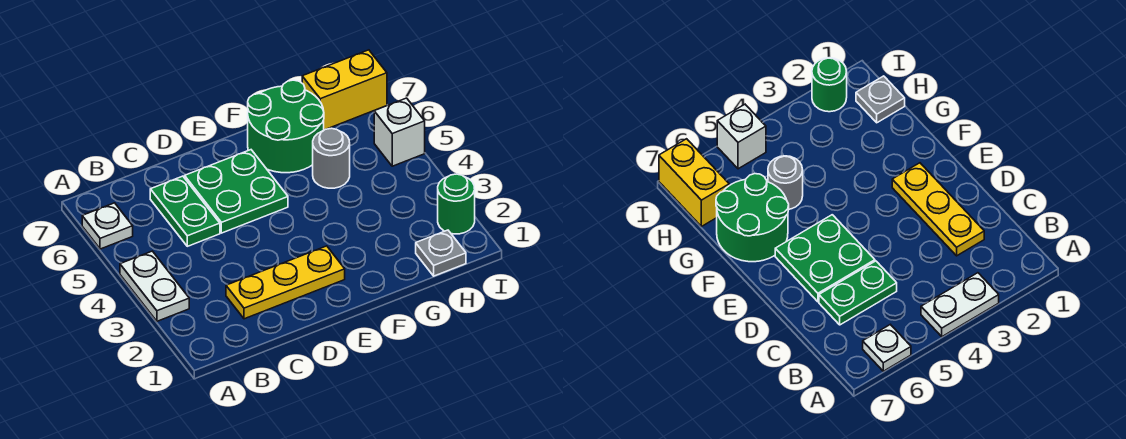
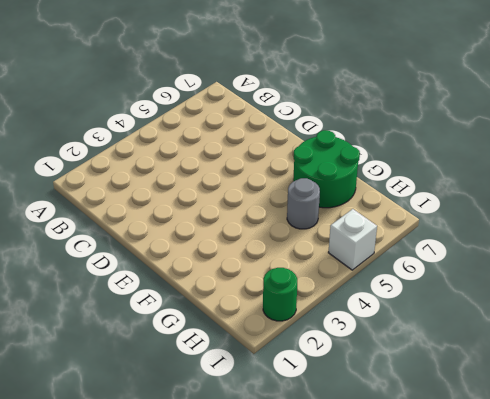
none -> white plate A3:A4 level 1
none -> white plate A6 level 1

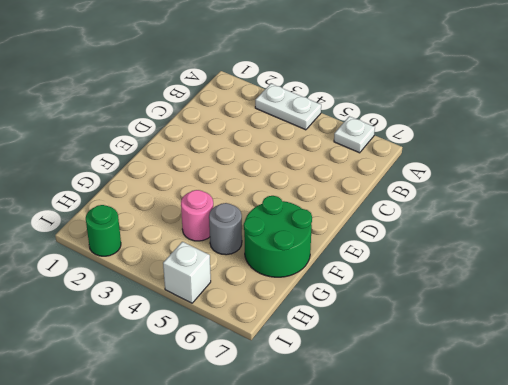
pink round brick G4 level 1 -> none
none -> yellow plate C2:E2 level 1
none -> green plate C5:C6 level 1

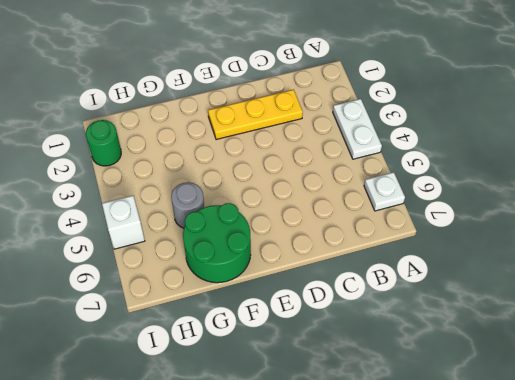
none -> green plate C5:C6 level 1
none -> green plate D5:E6 level 1

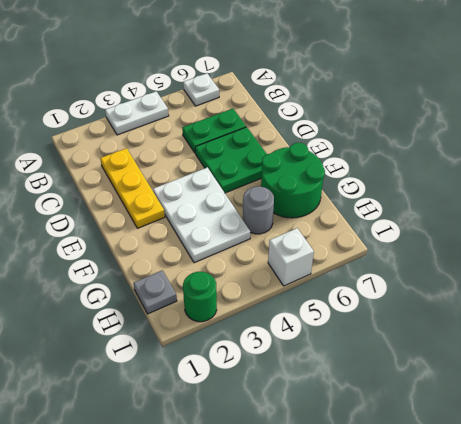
white plate E3:G4 level 1 -> none
none -> yellow brick H7:I7 level 1

